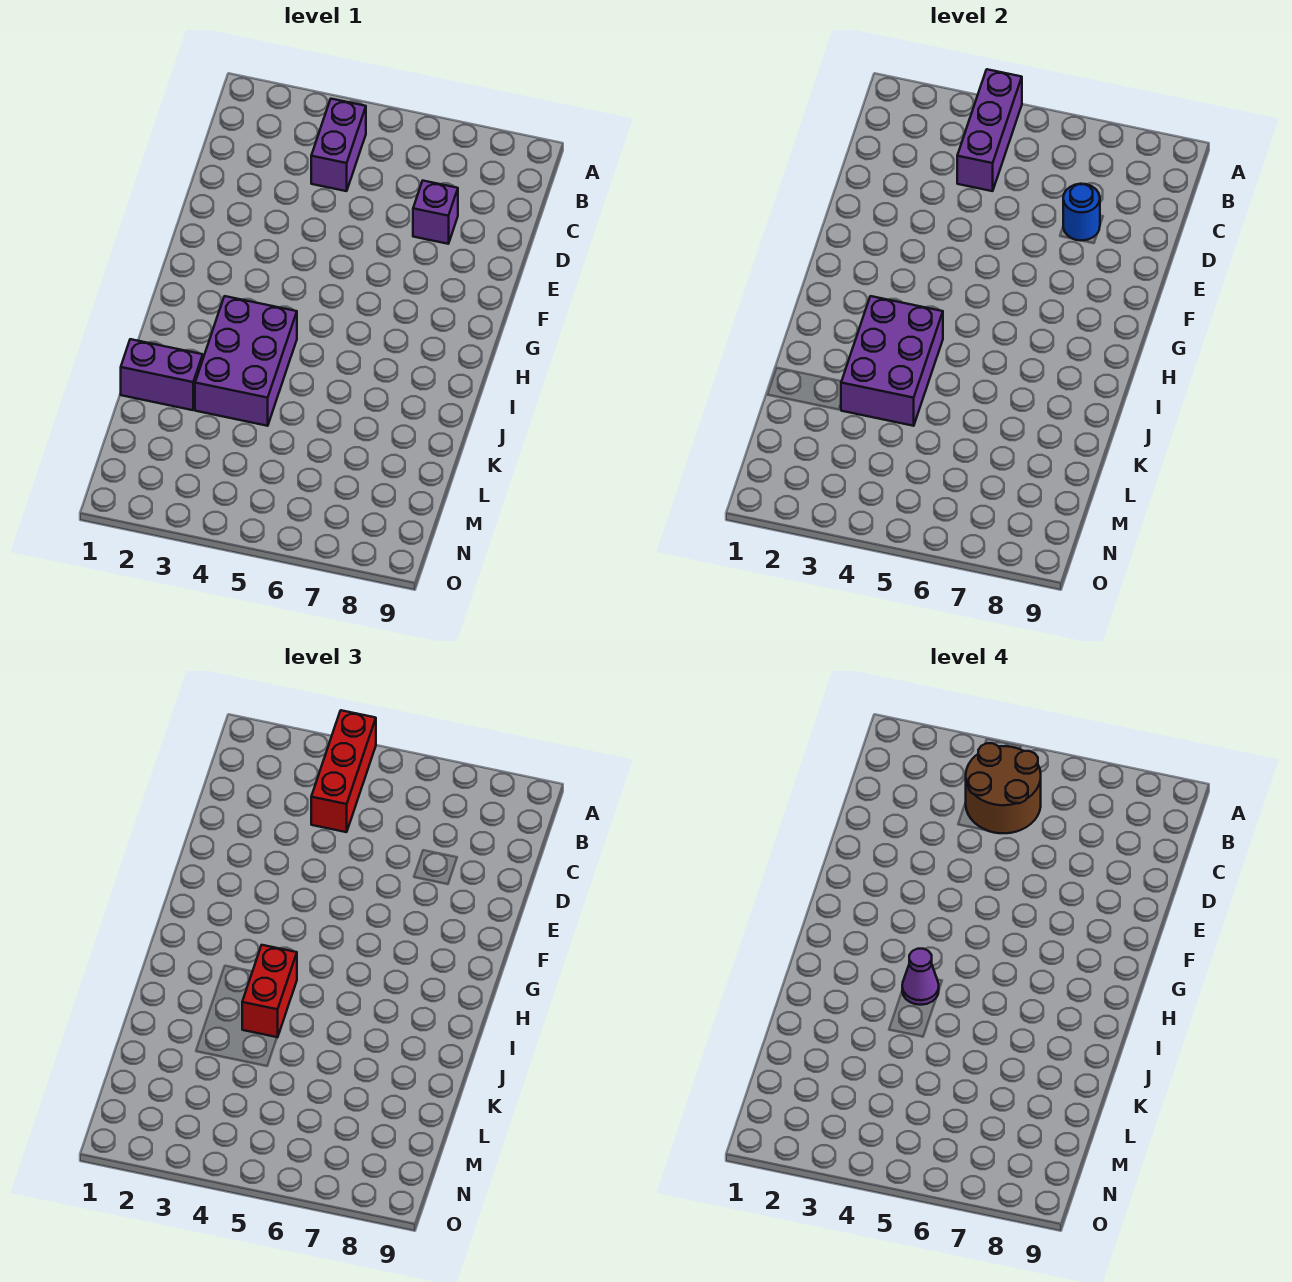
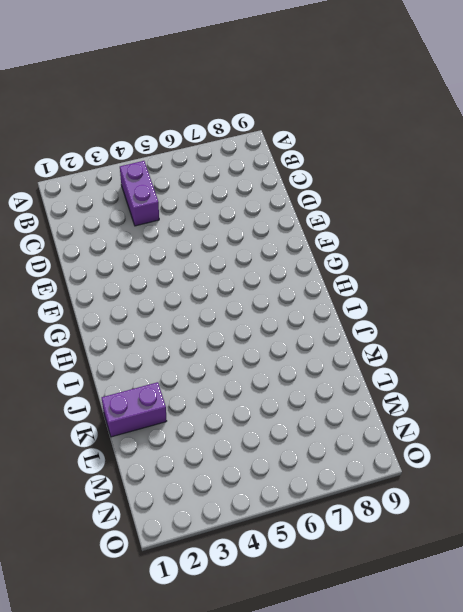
none -> purple brick D7 level 1
none -> purple brick I3:K4 level 1

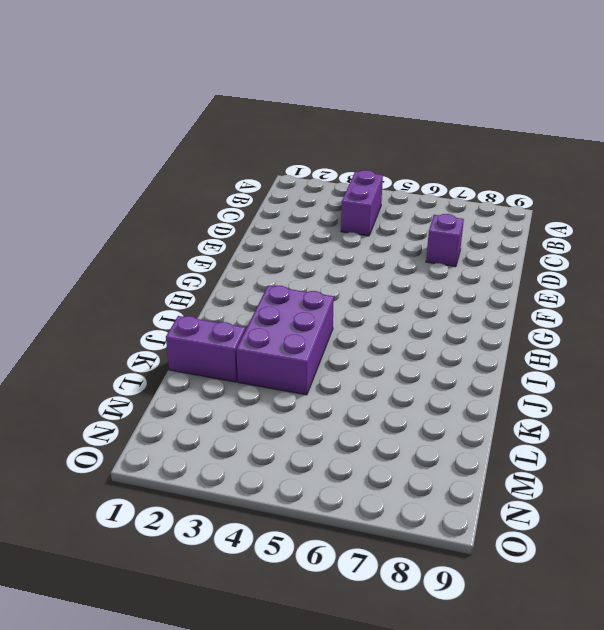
none -> purple brick A4:C4 level 2
none -> blue round brick D7 level 2

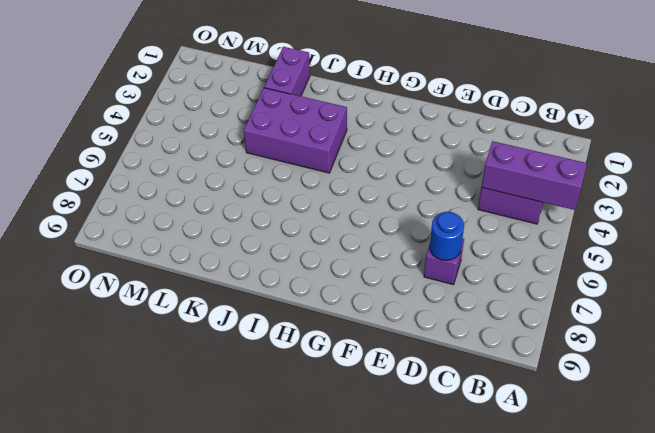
none -> purple brick I3:K4 level 2
none -> red brick A4:C4 level 3

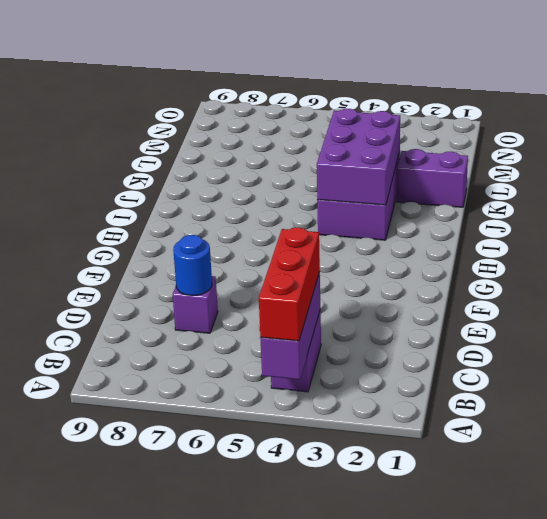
none -> red brick I4:J4 level 3
none -> brown round brick B4:C5 level 4

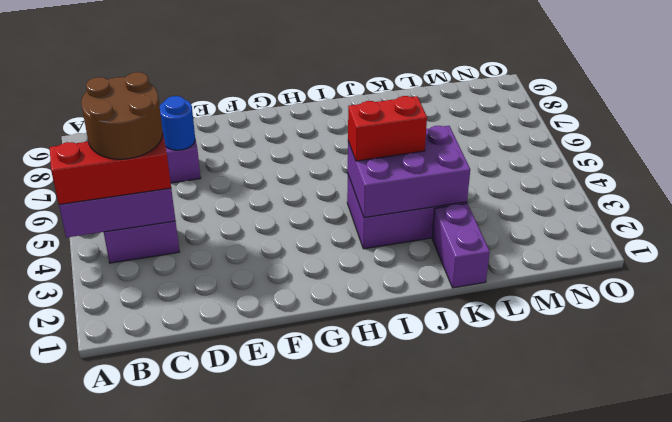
none -> purple cone I4 level 4

